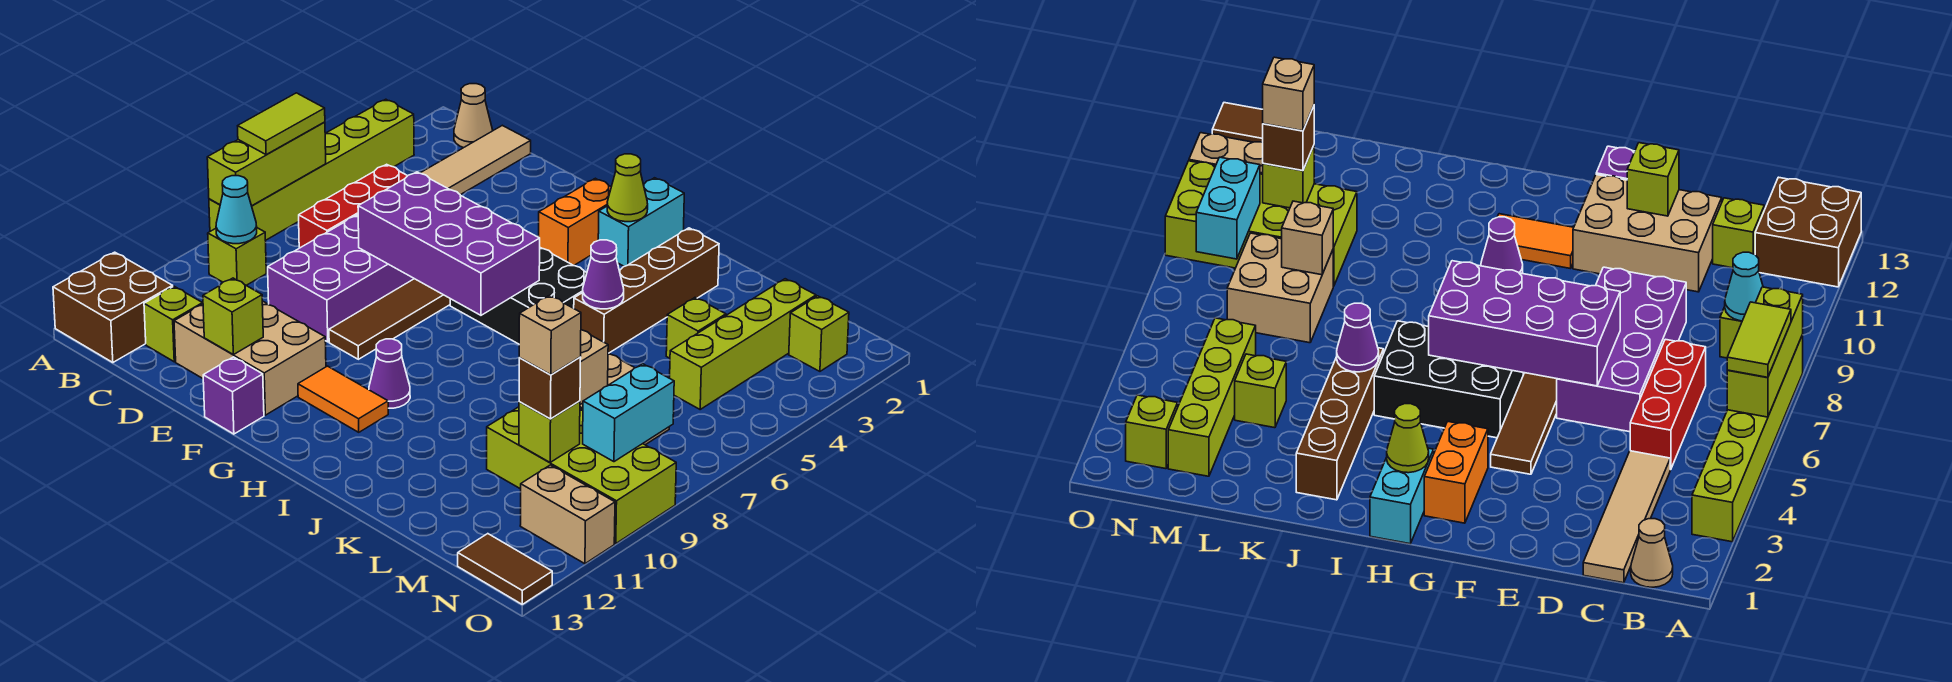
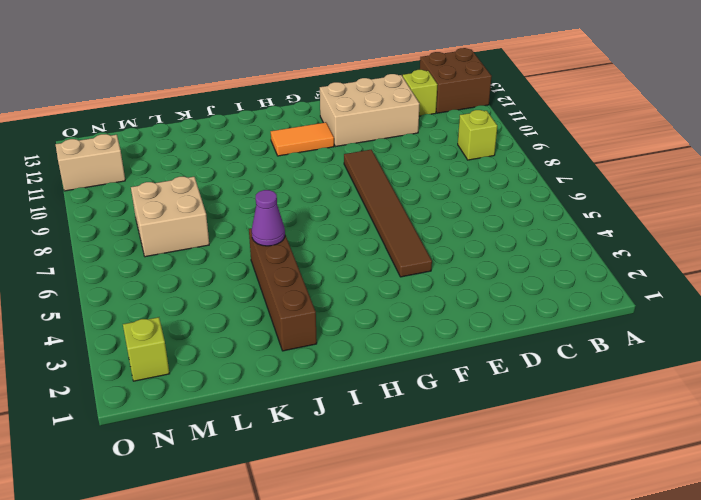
none -> lime brick A3:A8 level 1
none -> tan cone B1 level 1
none -> tan tile C1:C4 level 1
none -> red brick C5:C7 level 1

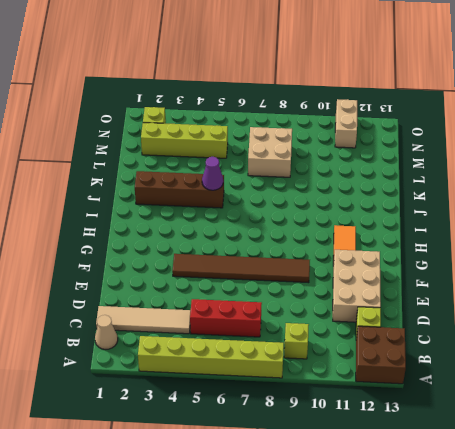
none -> purple brick D6:E9 level 1
none -> purple brick F13 level 1
none -> orange brick G2:G3 level 1
none -> black brick G5:I6 level 1

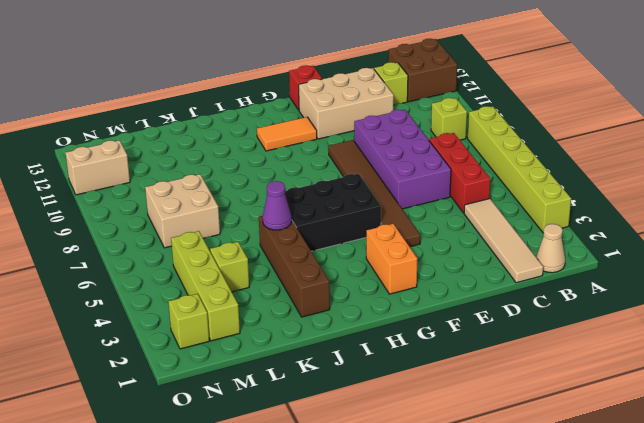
red brick F13 level 1 -> purple brick F13 level 1
none -> cyan brick H1:H2 level 1
none -> purple cone H10 level 1
none -> lime brick L9:O10 level 1
none -> brown tile N13:O13 level 1

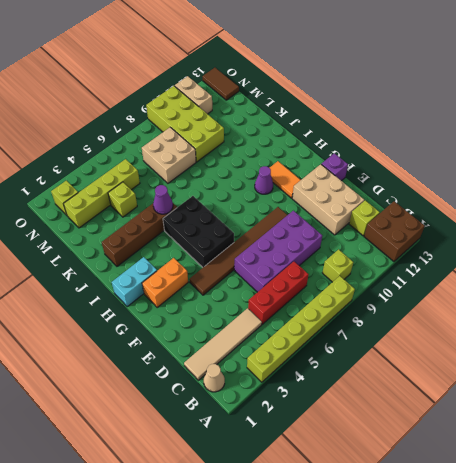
none -> lime brick A6:A8 level 2
none -> cyan cone B9 level 2
none -> purple brick E6:H7 level 2
none -> lime brick E12 level 2

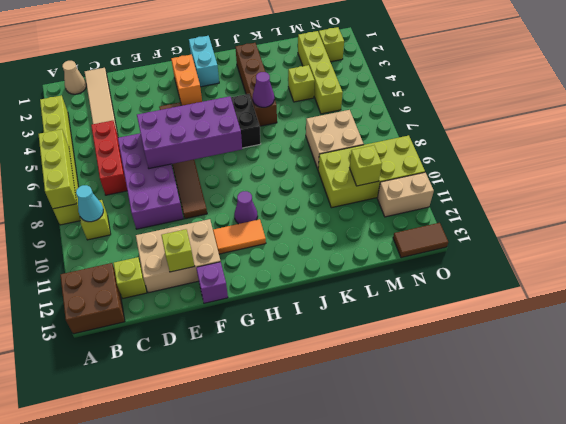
none -> lime cone H2 level 2
none -> tan brick L8 level 2
none -> cyan brick N8:N9 level 2
none -> lime tile A6:A7 level 3

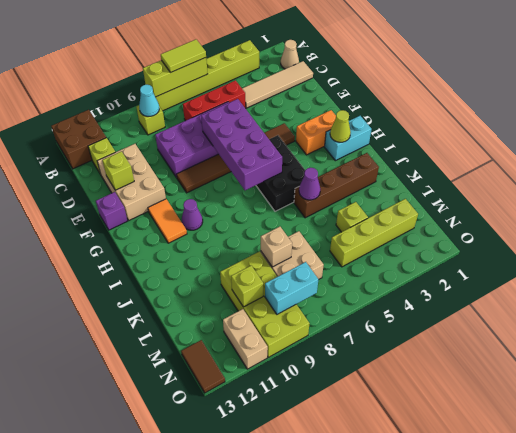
none -> lime brick N2 level 1
none -> brown brick M10 level 3
none -> tan brick M10 level 4

